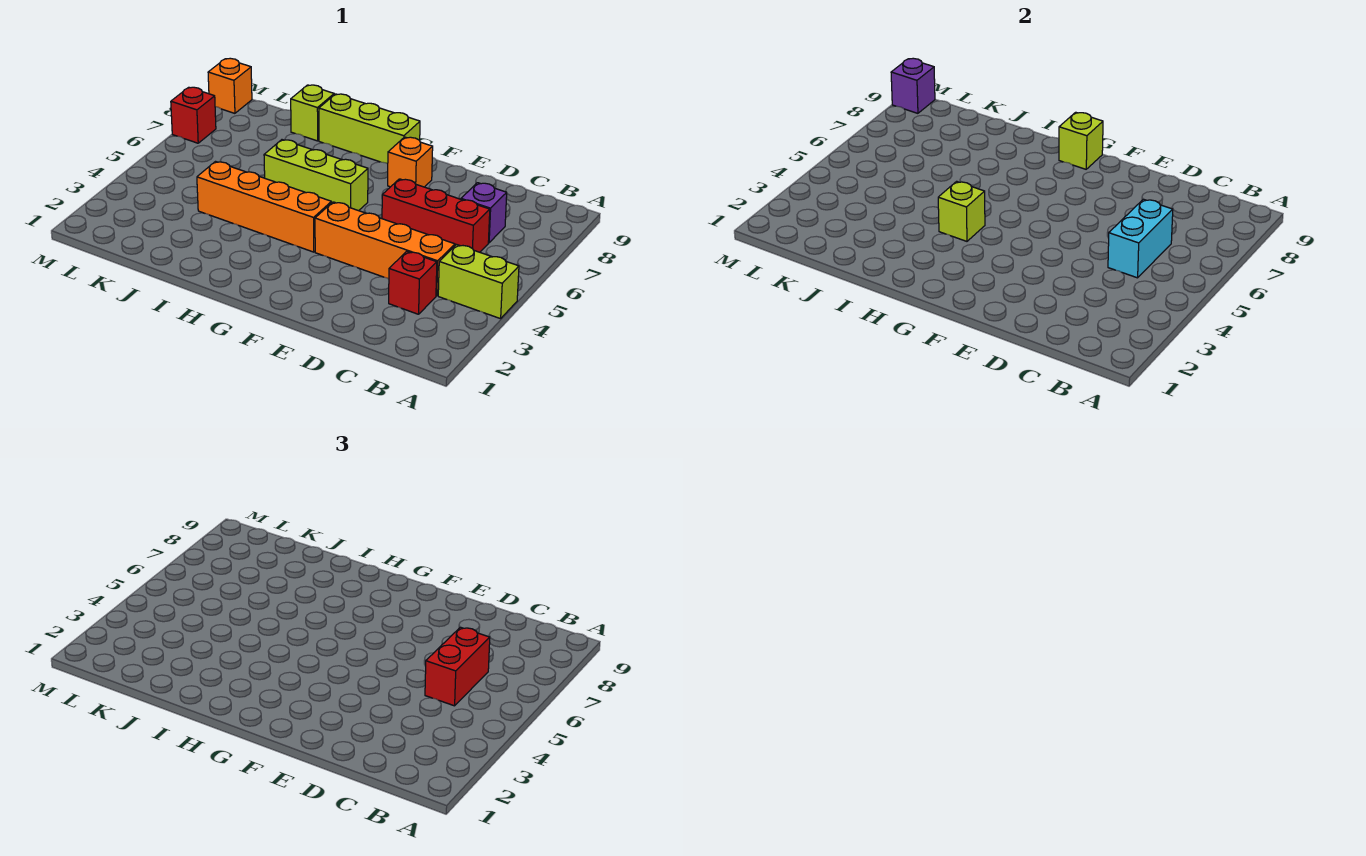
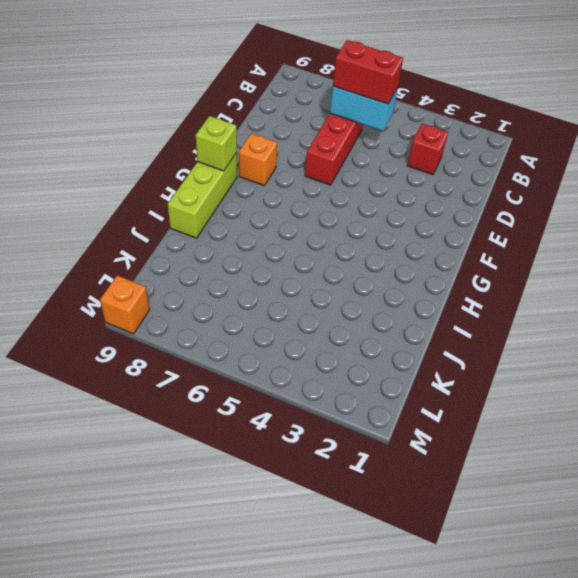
none -> lime brick A4:B4 level 1
none -> orange brick C4:F4 level 1
none -> purple brick C7 level 1

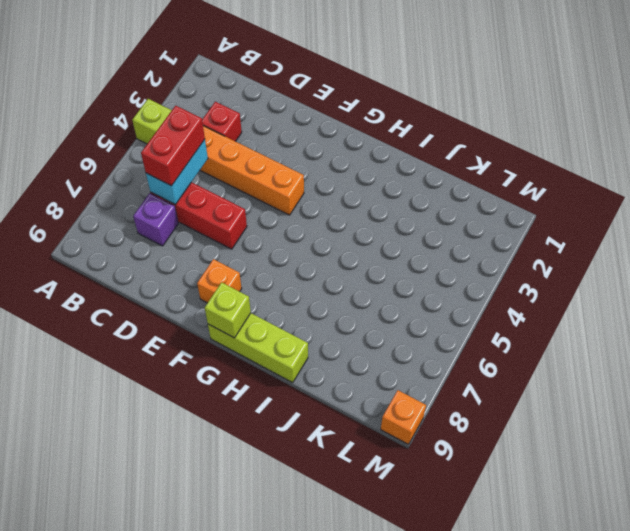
none -> orange brick G4:J4 level 1
none -> lime brick G6:I6 level 1
none -> lime brick J9 level 1

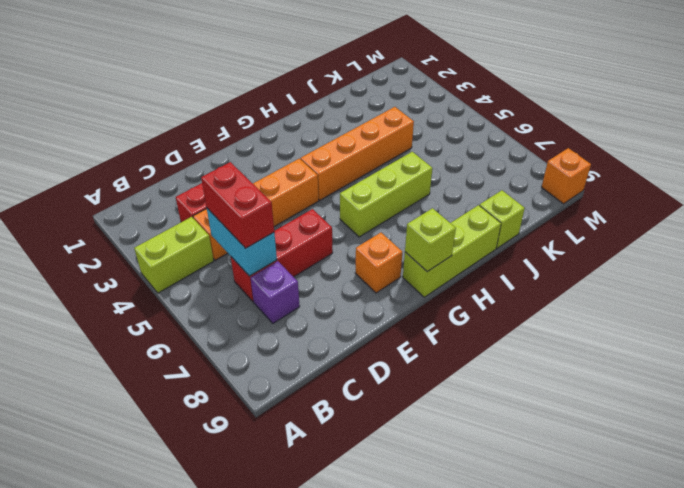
none -> red brick M7 level 1
none -> lime brick H4 level 2
none -> purple brick M9 level 2

